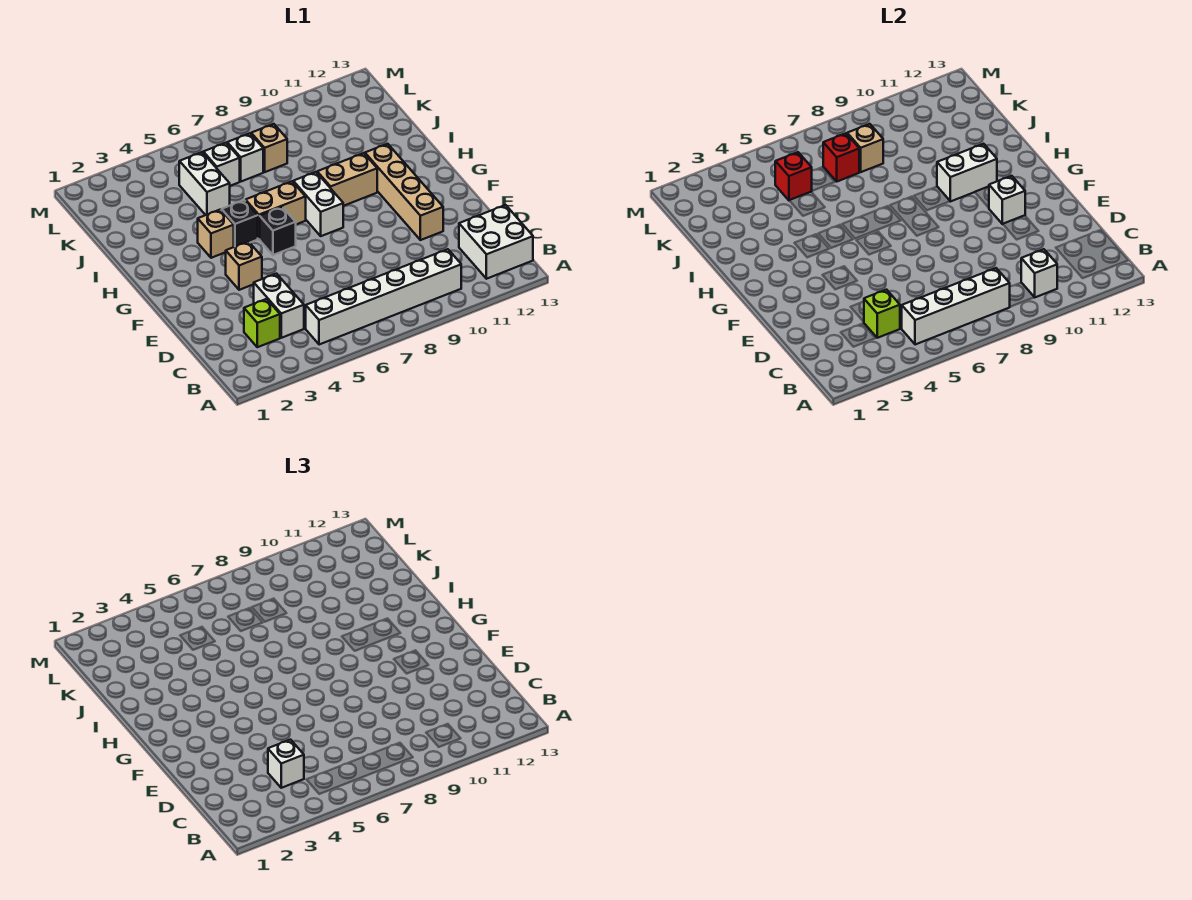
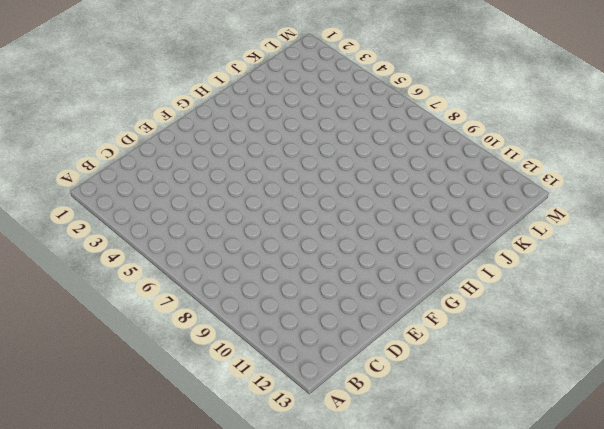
none -> white brick B5:B10 level 1
none -> white brick B12:C13 level 1
none -> lime brick C3 level 1

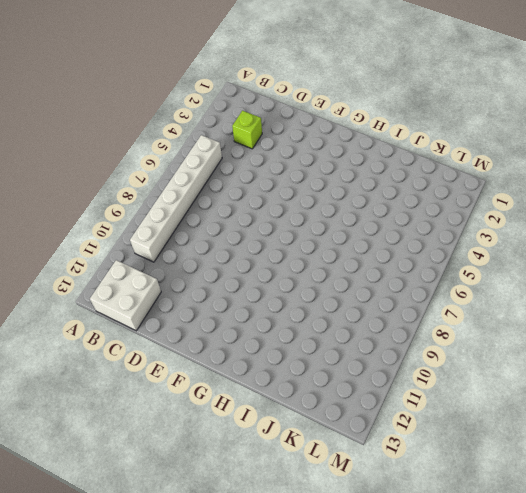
none -> white brick C4:D4 level 1
none -> tan brick E11:H11 level 1
none -> tan brick F4 level 1

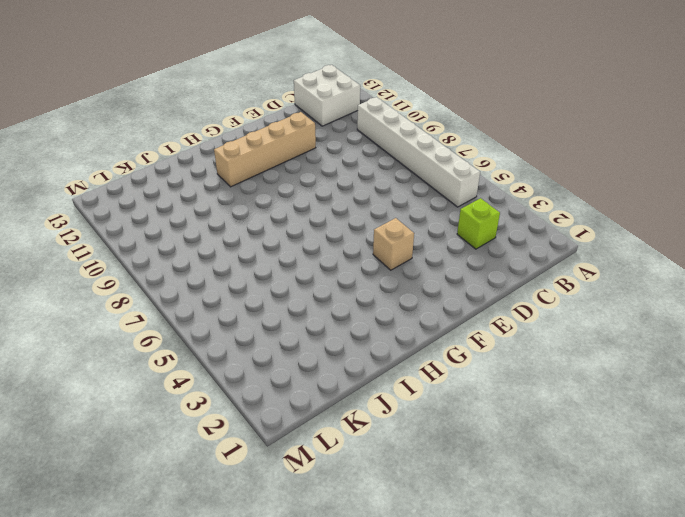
none -> white brick C4:D4 level 1
none -> black brick G6 level 1
none -> white brick G8:H8 level 1

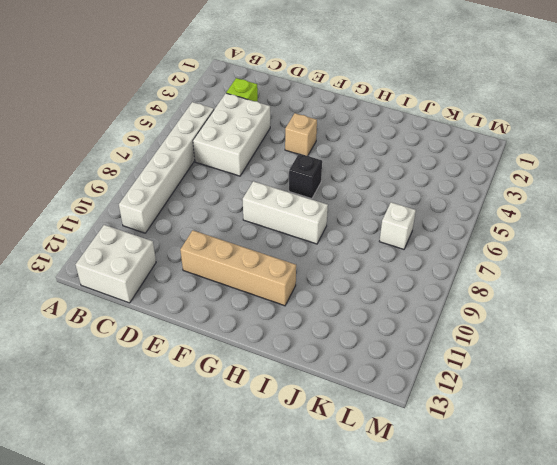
white brick C4:D6 level 1 -> white brick C4:D4 level 1
white brick F8:H8 level 1 -> white brick G8:H8 level 1
none -> tan brick H4 level 1
none -> black brick H5 level 1
none -> tan brick H6:H7 level 1

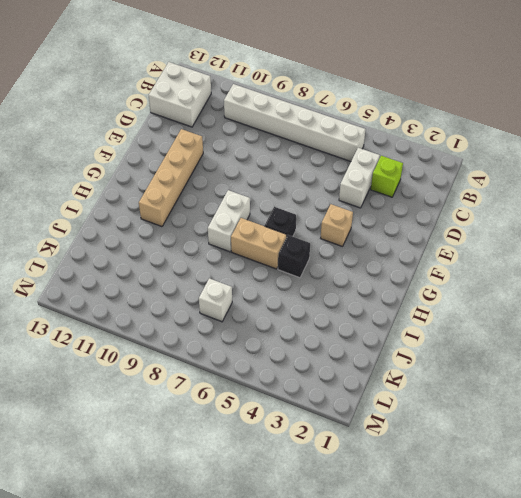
none -> tan brick H4 level 1
none -> tan brick H9:H10 level 1
none -> white brick J5:K5 level 1

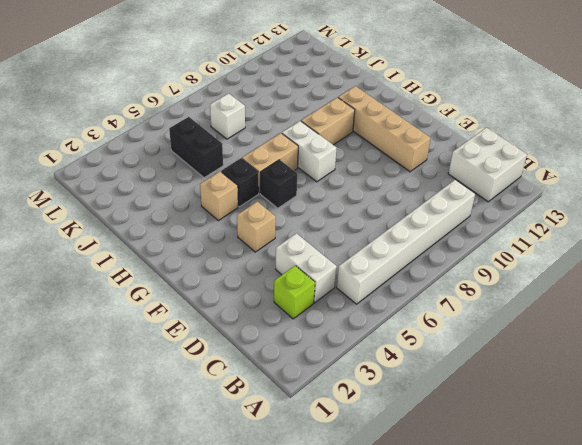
black brick J5:K5 level 1 -> white brick J5:K5 level 1
none -> white brick K6 level 1
none -> tan brick K8 level 1
none -> white brick B5:B8 level 2

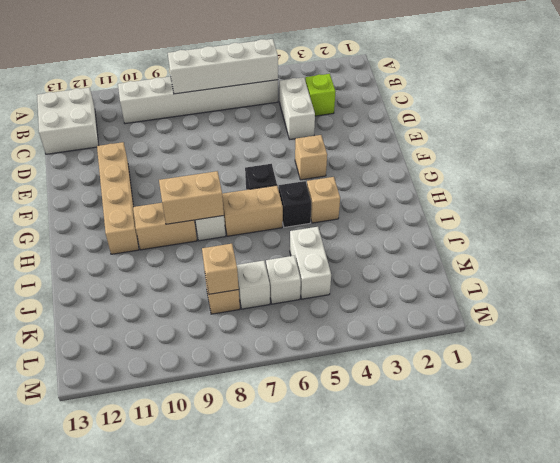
tan brick H8:H9 level 2 -> none
none -> white brick B10 level 2
none -> lime brick C4 level 2
none -> white brick F11 level 2

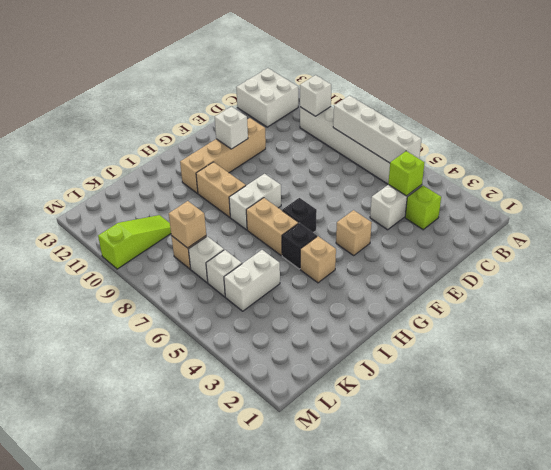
lime slope K10:M10 level 1 top M -> none
none -> white brick H10:H11 level 2
none -> red brick K5 level 2
none -> red brick K7 level 2

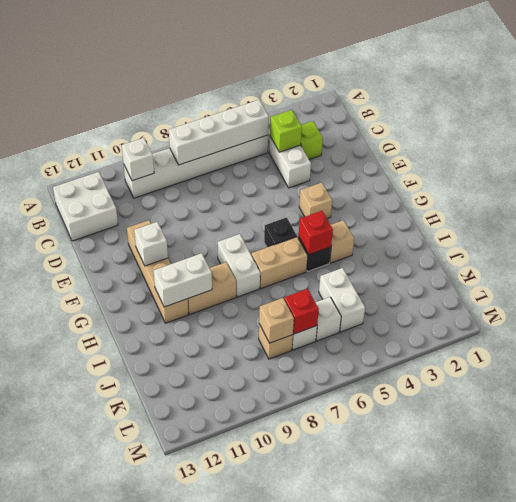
red brick H5 level 2 -> red brick K5 level 2
none -> white brick C4 level 3

